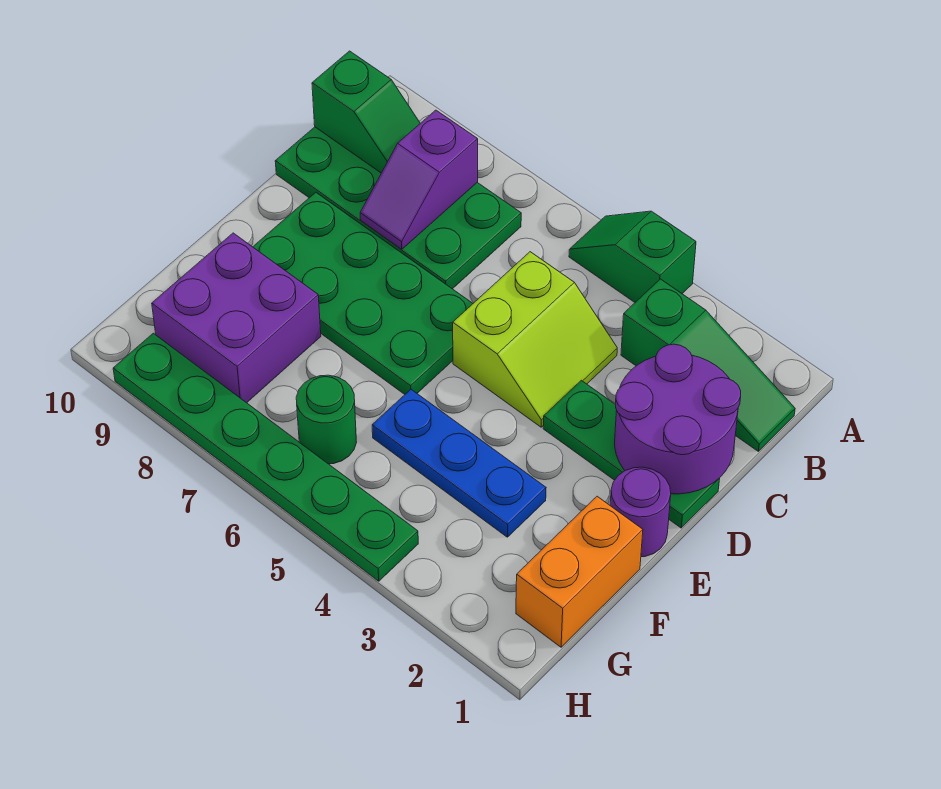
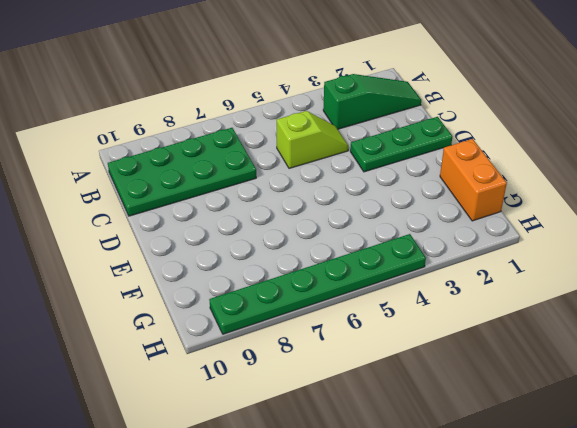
lime slope C4:C5 level 1 top 5 -> lime slope C4:D5 level 1 top 5
none -> green slope A4:A5 level 1 top 4
none -> green plate D6:E9 level 1
none -> purple round brick E1 level 1

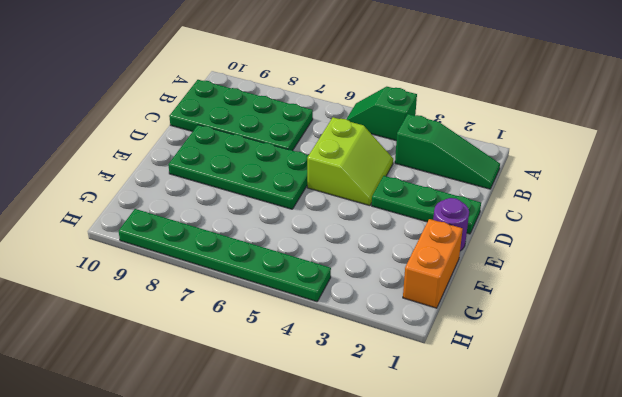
none -> blue plate F3:F5 level 1
none -> purple brick F8:G9 level 1
none -> green round brick G6 level 1

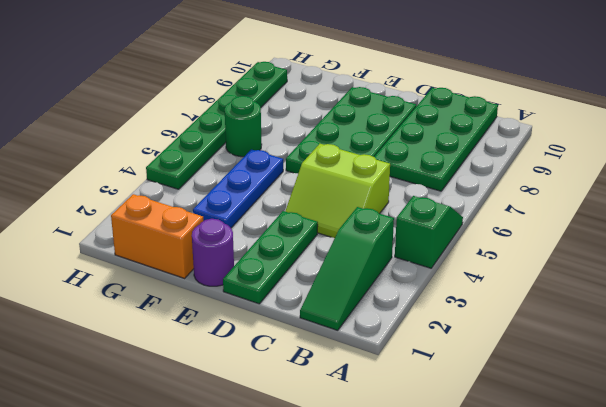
none -> purple brick F8:G9 level 1
none -> purple slope B8:C8 level 2 top B
none -> green slope B9:B10 level 2 top 10

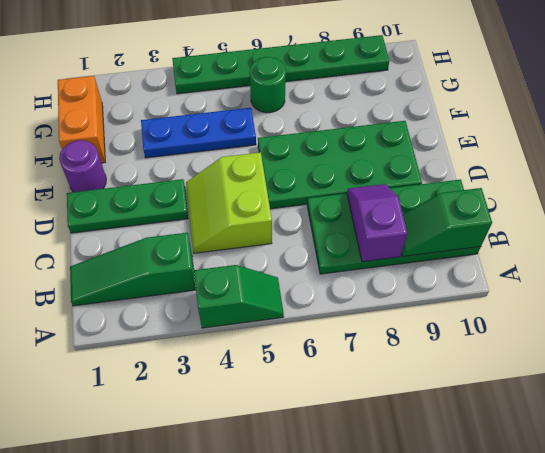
none -> purple brick F8:G9 level 1
none -> purple round brick C1:D2 level 2

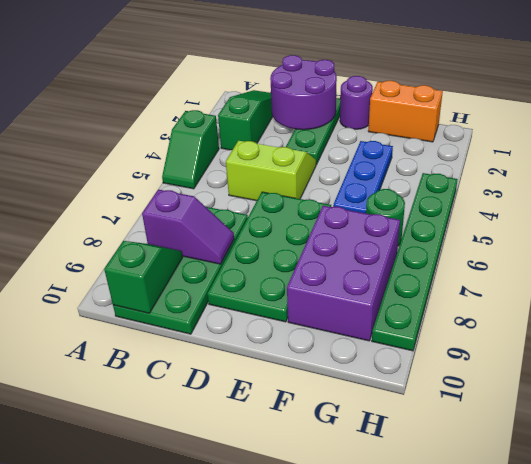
purple brick F7:G9 level 1 -> purple brick F8:G9 level 1

